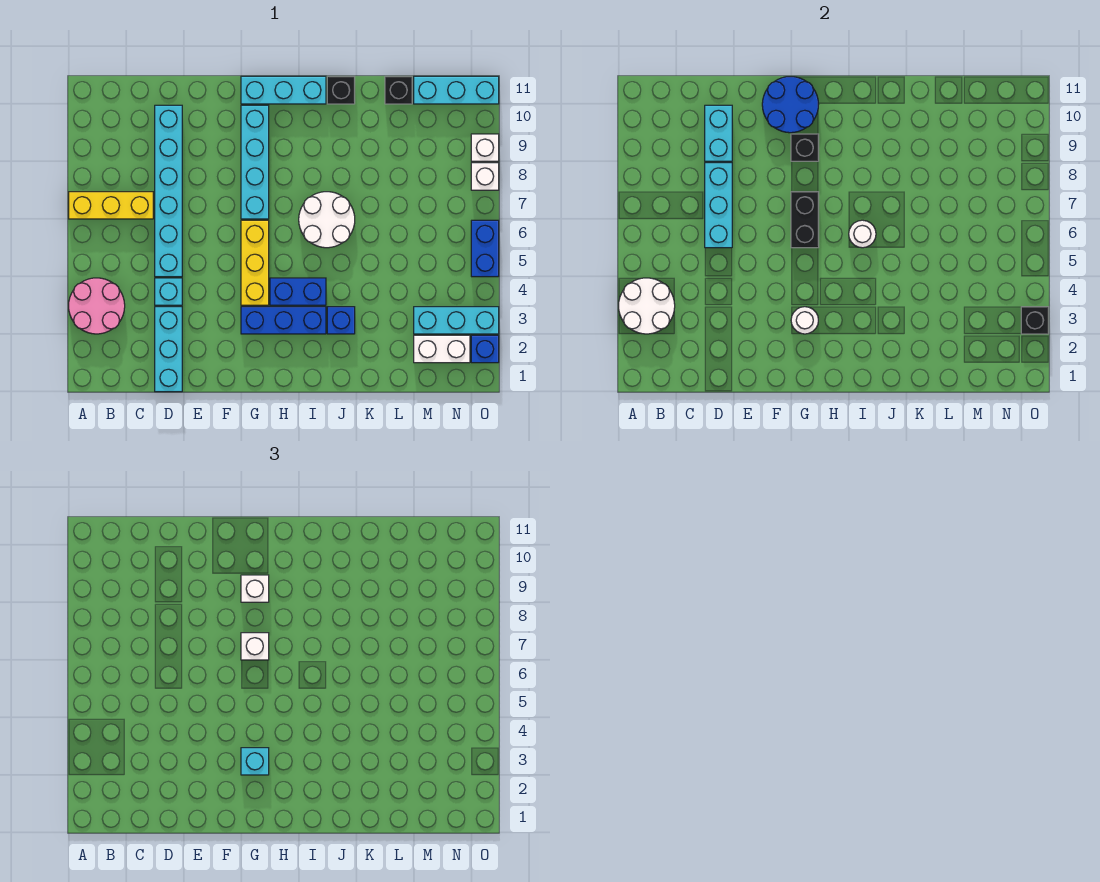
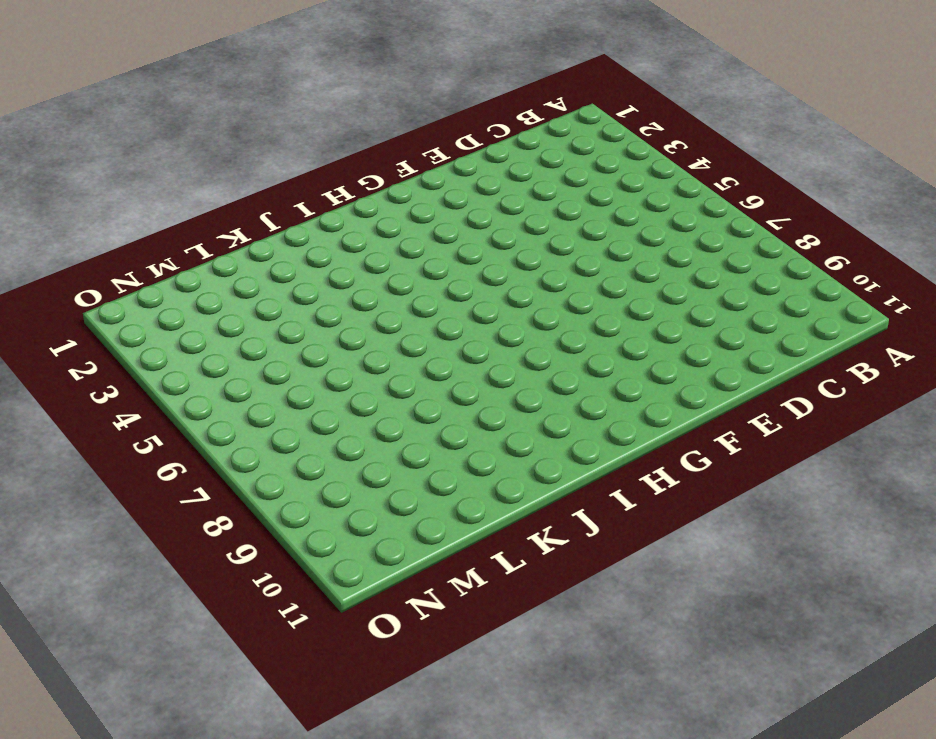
none -> pink round brick A3:B4 level 1
none -> yellow brick A7:C7 level 1
none -> cyan brick D1:D3 level 1
none -> cyan brick D4 level 1

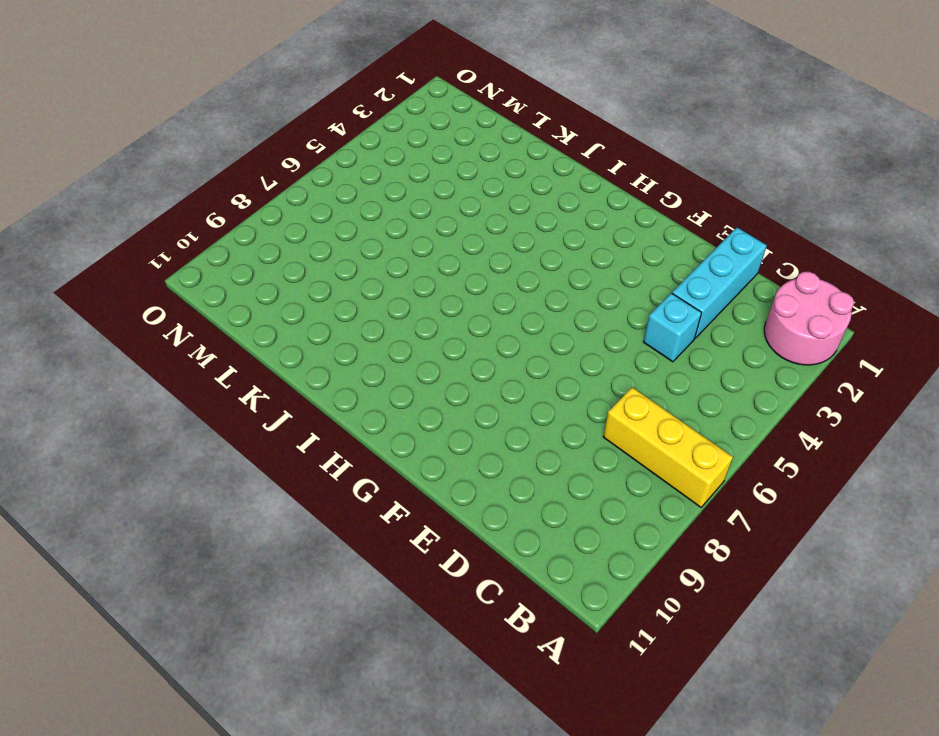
pink round brick A1:B2 level 1 -> pink round brick A3:B4 level 1
none -> cyan brick D5:D10 level 1
none -> blue brick G3:I3 level 1
none -> yellow brick G4:G6 level 1
none -> cyan brick G7:G10 level 1

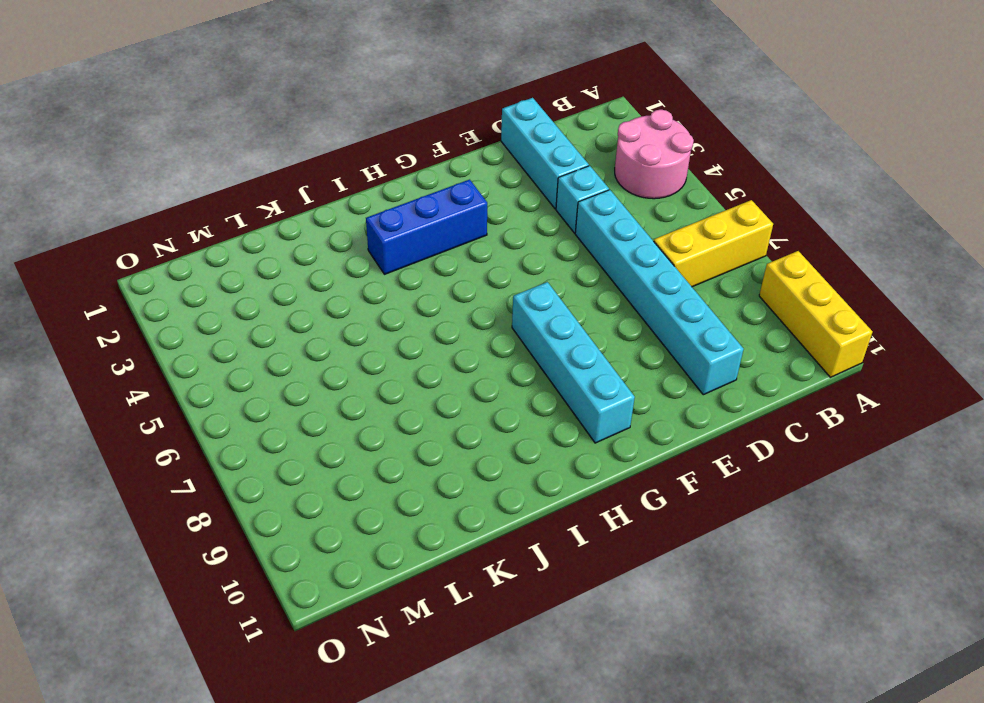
yellow brick A9:A11 level 1 -> yellow brick G4:G6 level 1
none -> cyan brick G11:I11 level 1
none -> blue brick H4:I4 level 1
none -> white round brick I6:J7 level 1
none -> blue brick J3 level 1

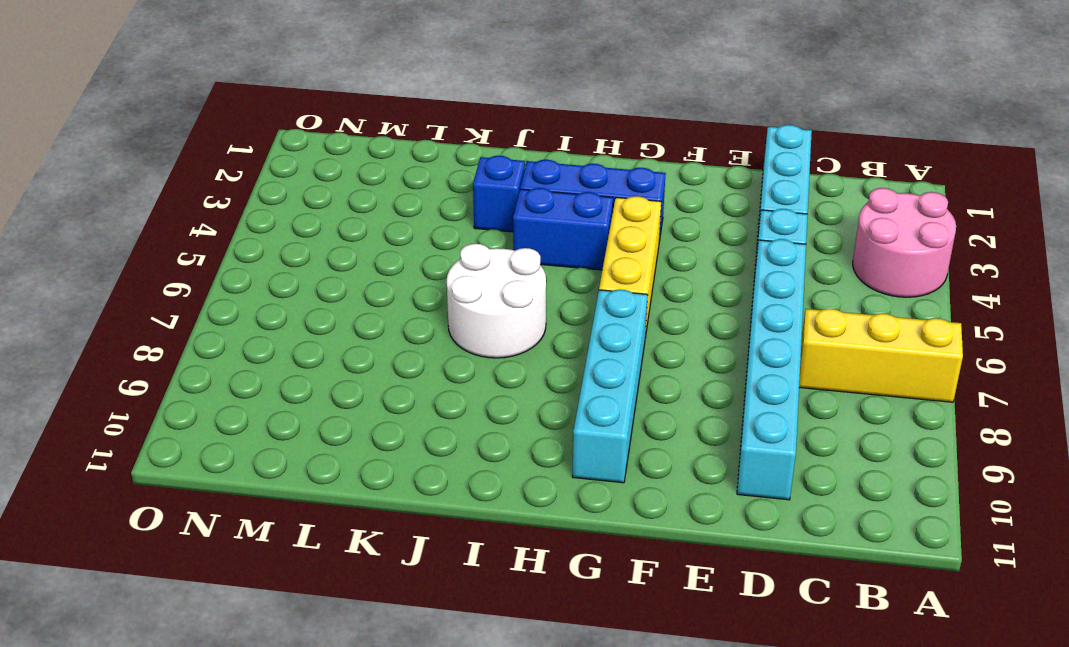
none -> cyan brick G11:I11 level 1
none -> black brick J11 level 1
none -> black brick L11 level 1
none -> white brick M2:N2 level 1

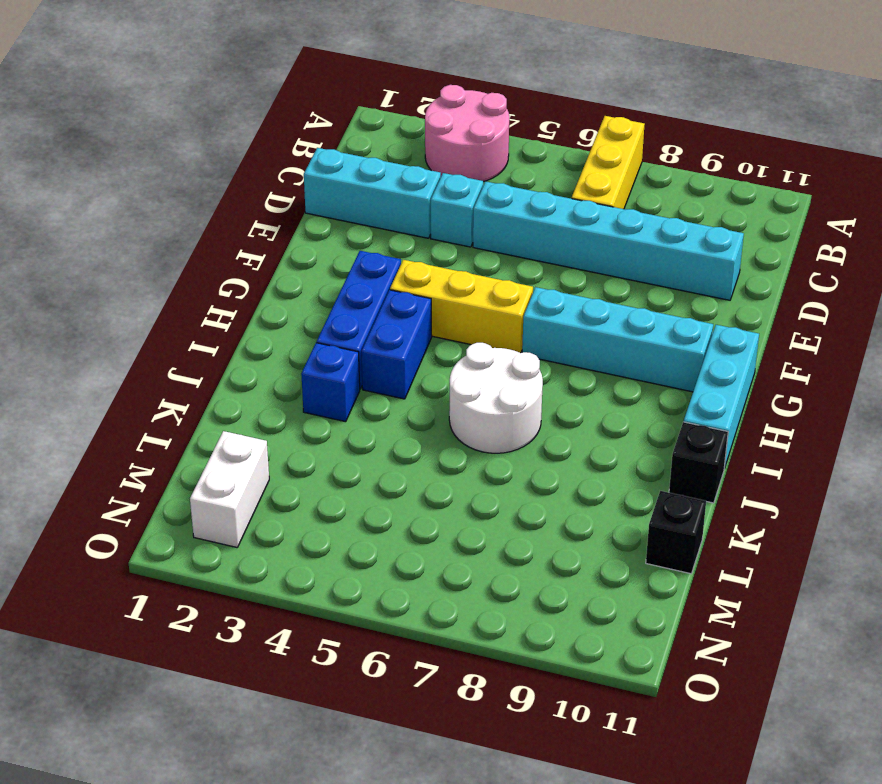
none -> cyan brick M3:O3 level 1
none -> cyan brick M11:O11 level 1
none -> blue brick O2 level 1
none -> blue brick O5:O6 level 1

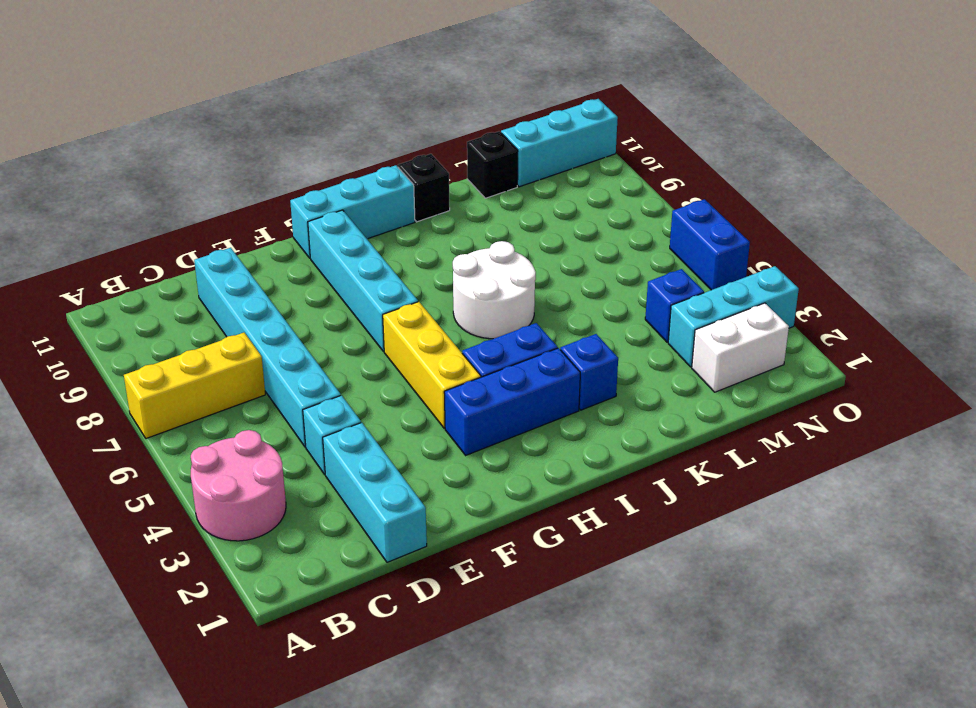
blue brick M4 level 1 -> blue brick O2 level 1
none -> white brick O8 level 1
none -> white brick O9 level 1
none -> white round brick A3:B4 level 2
none -> cyan brick D6:D8 level 2

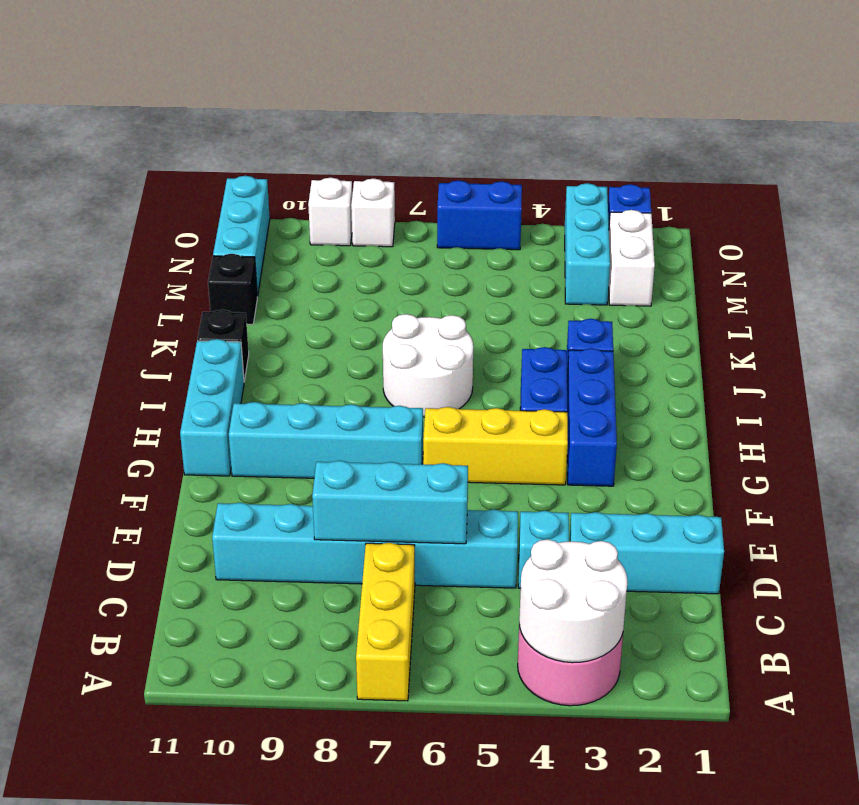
none -> cyan brick D9:D10 level 2
none -> blue round brick F10:G11 level 2
none -> white round brick G3 level 2
none -> black brick G6:G7 level 2

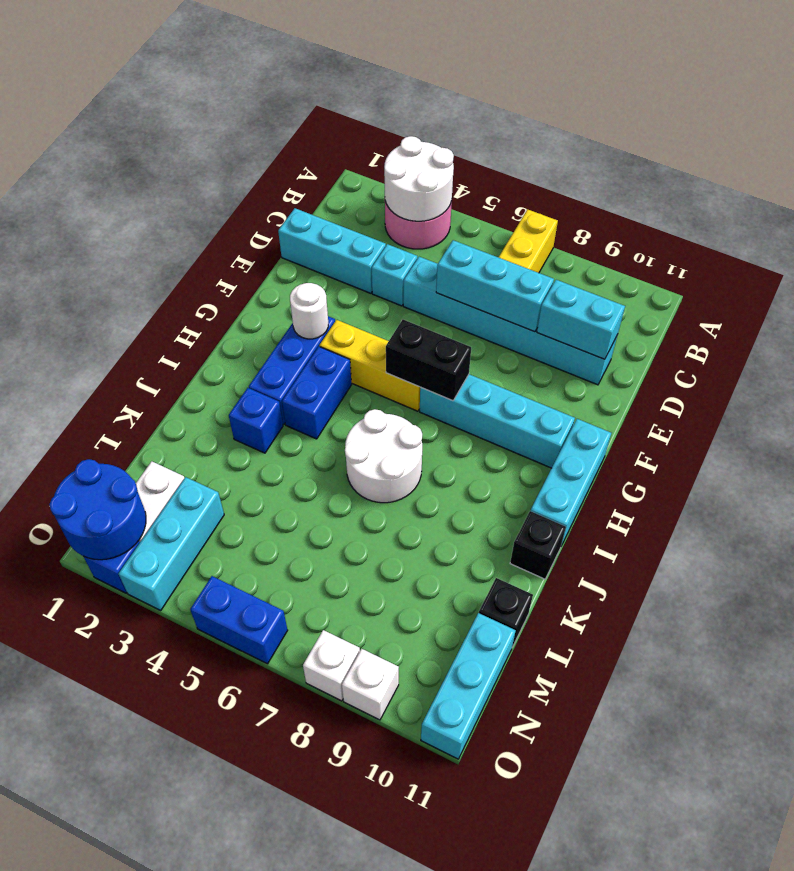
blue round brick N1:O2 level 2 -> blue round brick F10:G11 level 2
none -> black brick G9 level 2
none -> white round brick I6 level 2
none -> black brick O3 level 2
none -> cyan brick G3 level 3

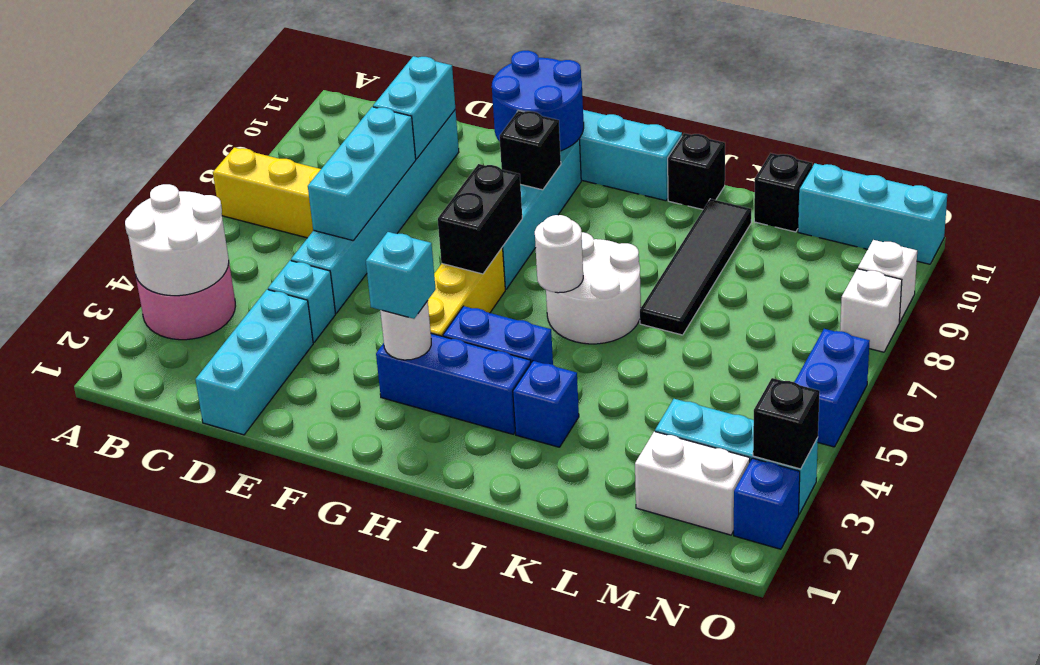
black tile K7:K10 level 1 -> none
none -> white brick G7 level 3
none -> white brick G9 level 3

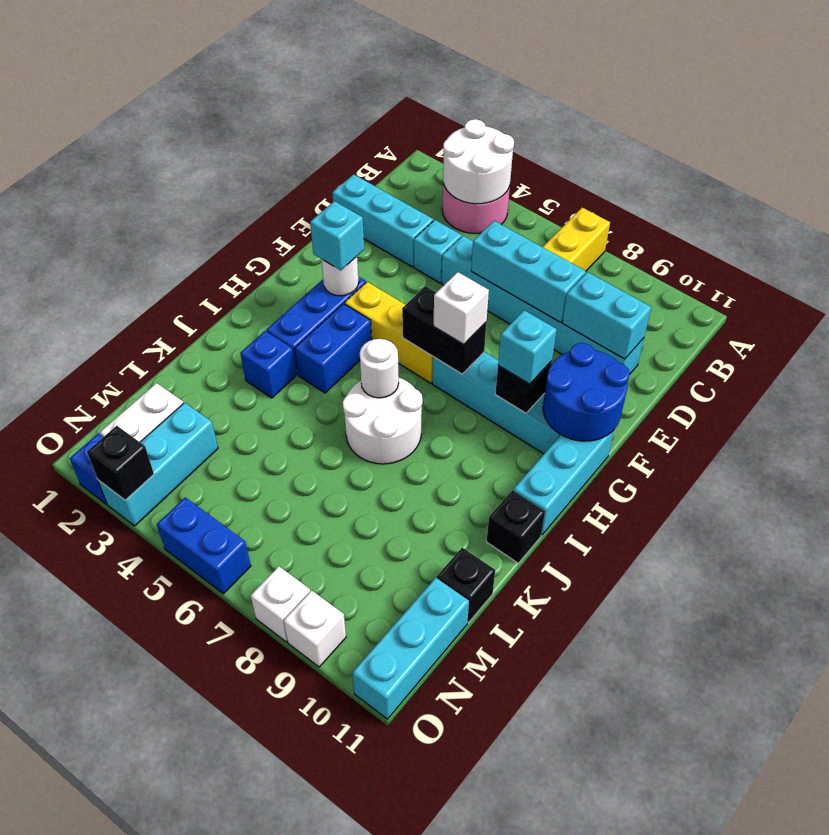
cyan brick G9 level 3 -> white brick G9 level 3

